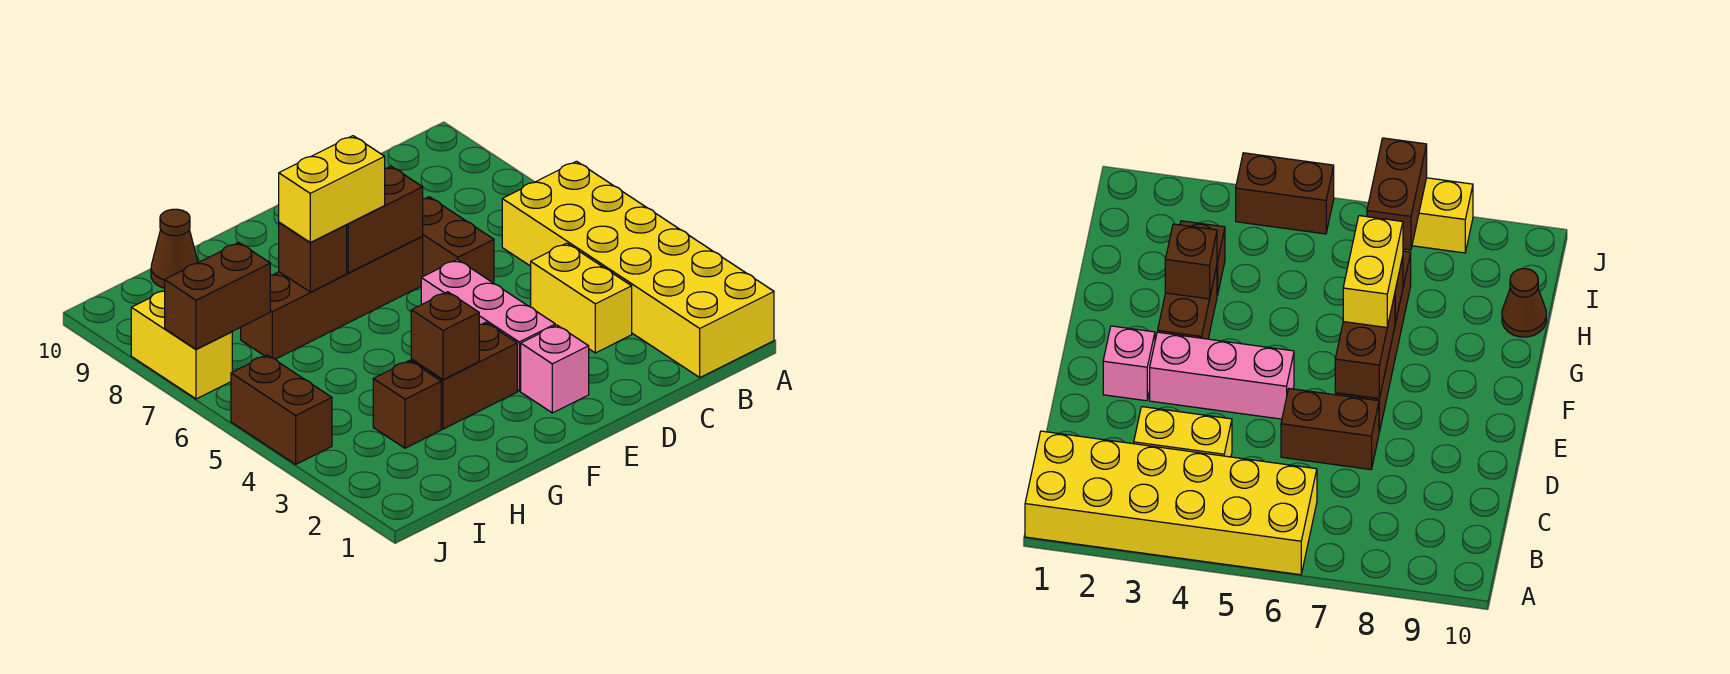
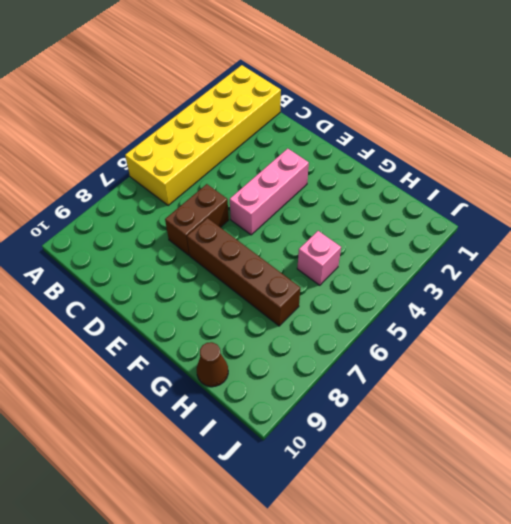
pink brick H5 level 1 -> pink brick E2 level 1
none -> yellow brick C3:C4 level 1
none -> brown brick F3:G3 level 1
none -> brown brick H3 level 1

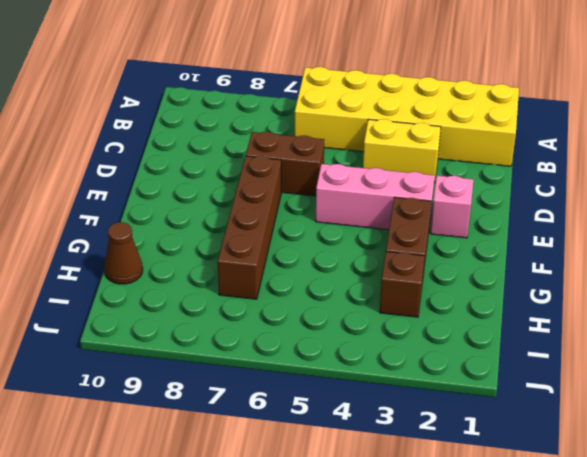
none -> brown brick J4:J5 level 1
none -> yellow brick J7:J8 level 1
none -> brown brick E7:F7 level 2

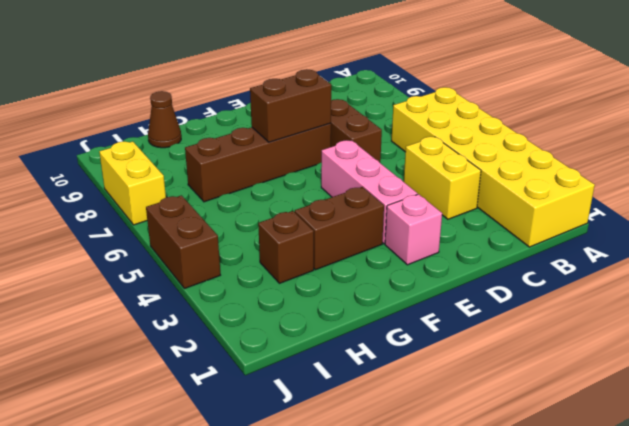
none -> brown brick G3 level 2
none -> brown brick G7 level 2
none -> brown brick I7:J7 level 2

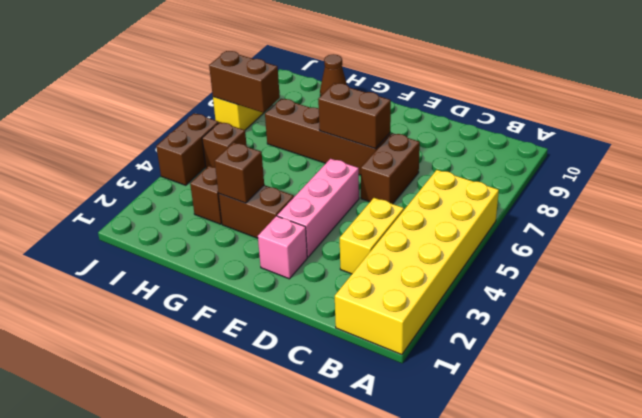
brown brick I5 level 1 -> brown brick G7 level 2
none -> yellow brick F7:G7 level 3

